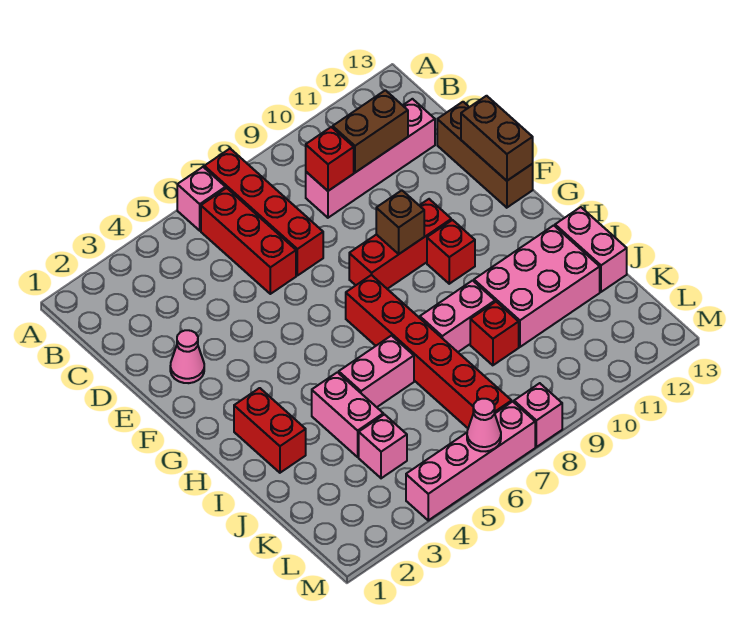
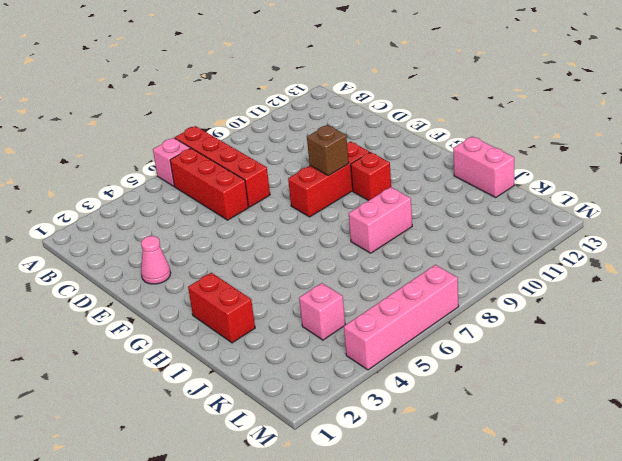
none -> pink brick C9:C12 level 1
none -> brown brick D13:F13 level 1
none -> red brick G7:L7 level 1

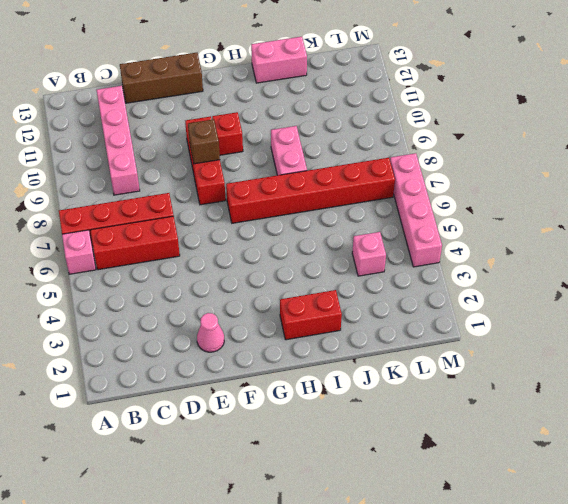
none -> pink brick I4:J4 level 1
none -> pink brick I5:I6 level 1
none -> pink brick I10:J12 level 1

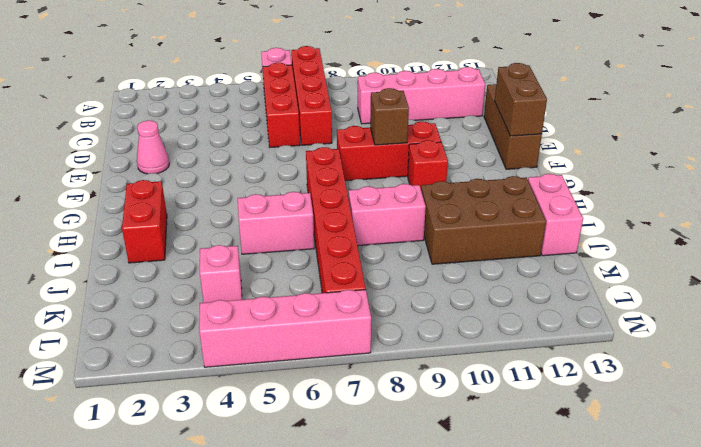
brown brick I10:J12 level 1 -> pink brick I10:J12 level 1
none -> pink brick I4:J4 level 1
none -> red brick J9 level 1
none -> pink brick M8 level 1

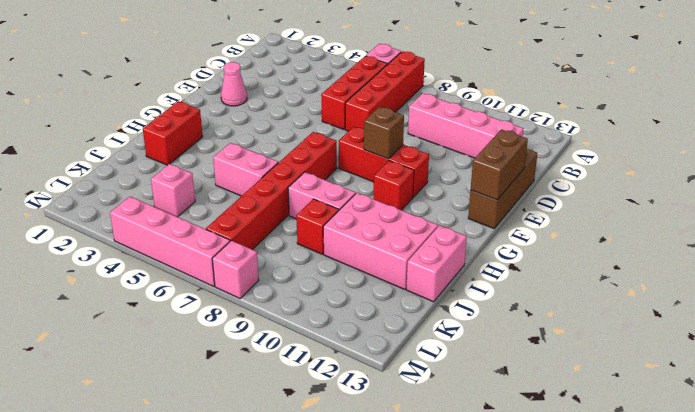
none -> pink brick I4:J4 level 1
none -> red brick C9 level 2
none -> brown brick C10:C11 level 2

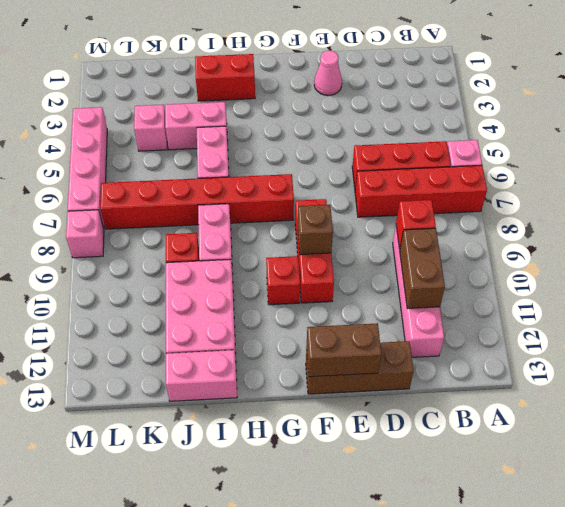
none -> pink cone M6 level 2

